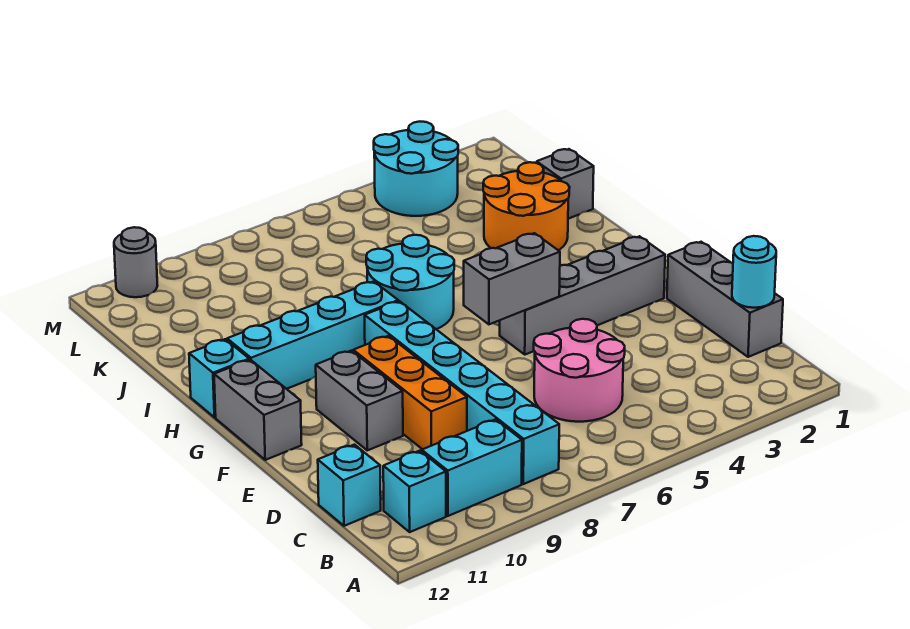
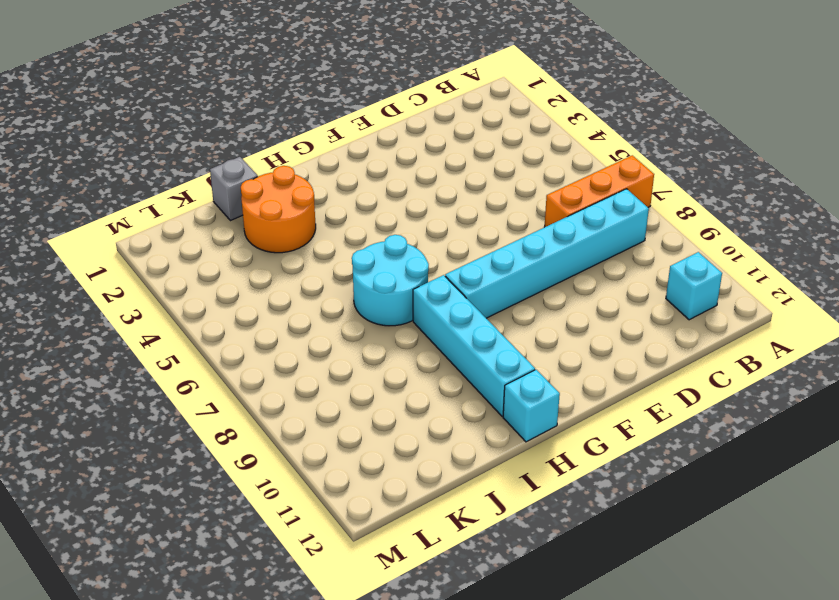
orange brick A7:C7 level 1 -> orange brick D9:F9 level 1
none -> cyan brick B9:B10 level 1
none -> grey brick C1:E1 level 1
none -> pink round brick C5:D6 level 1

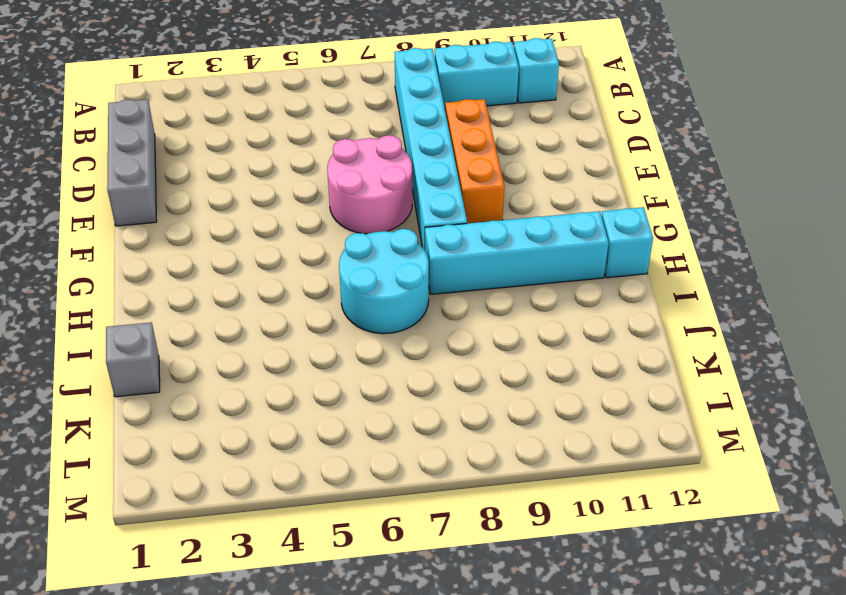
pink round brick E6:F7 level 1 -> pink round brick C5:D6 level 1
none -> cyan brick C12 level 1
none -> grey brick E10:F10 level 1
none -> grey brick F2:F5 level 1

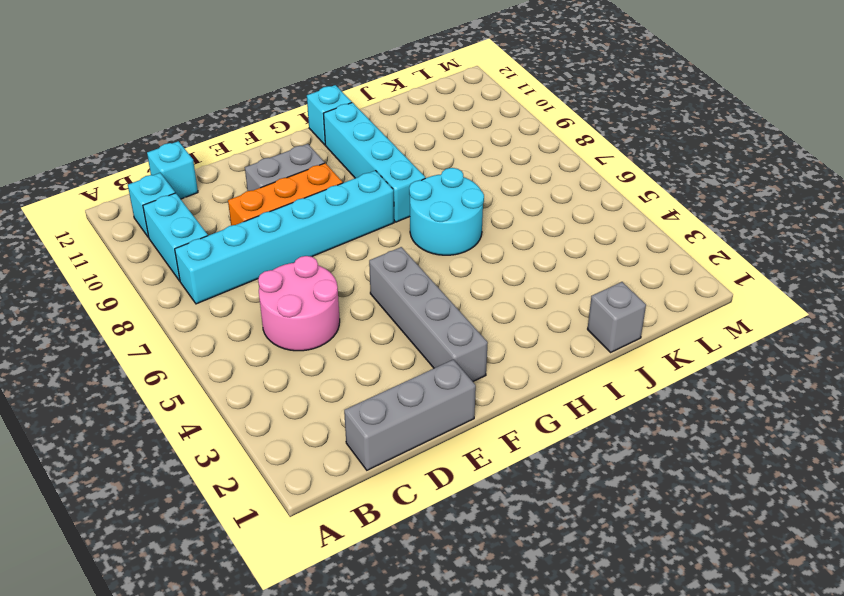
none -> grey brick F12:G12 level 1
none -> orange round brick I2:J3 level 1
none -> cyan round brick L3:M4 level 1

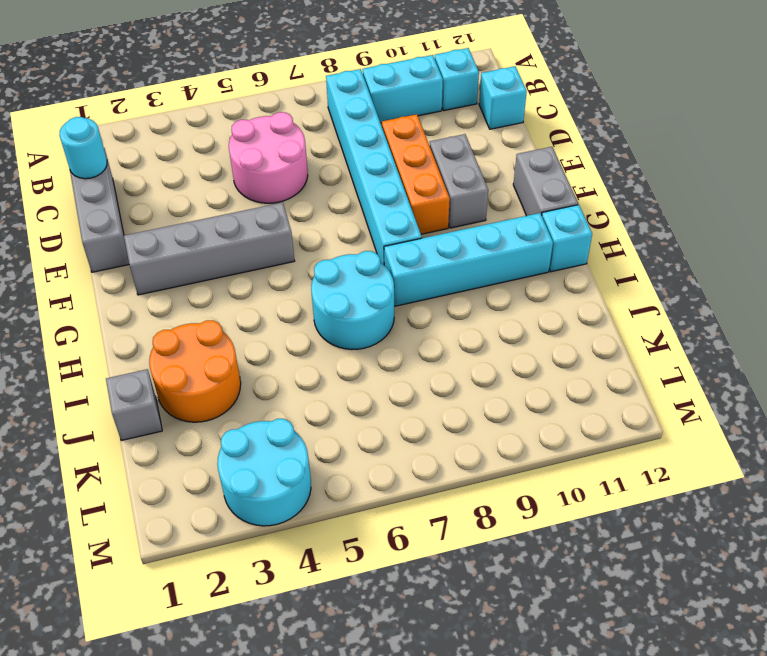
none -> grey round brick M11 level 1
none -> grey brick F5:F6 level 2

